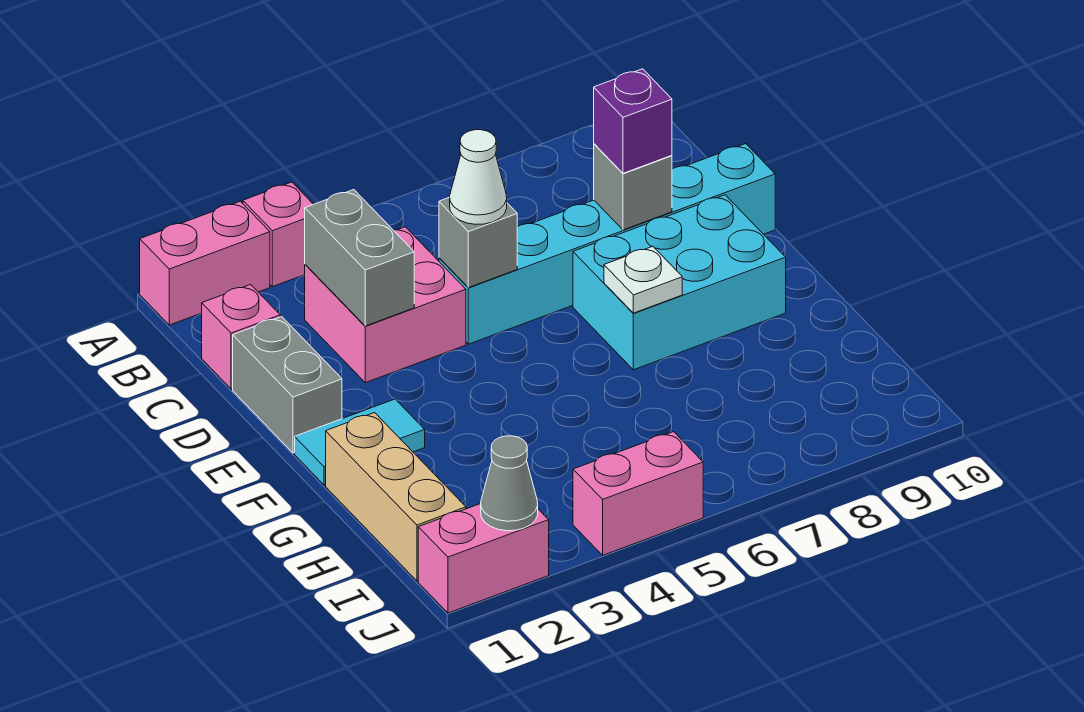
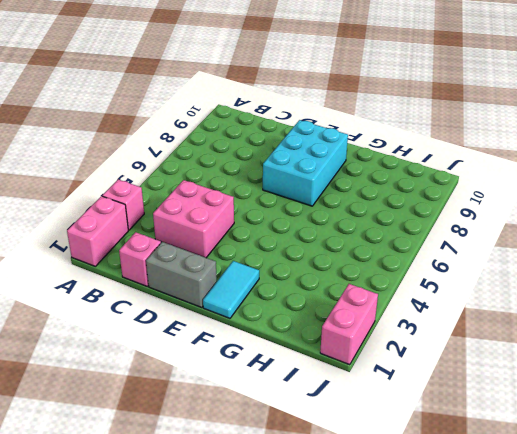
none -> cyan brick D5:D10 level 1
none -> tan brick G1:I1 level 1
none -> pink brick J4:J5 level 1

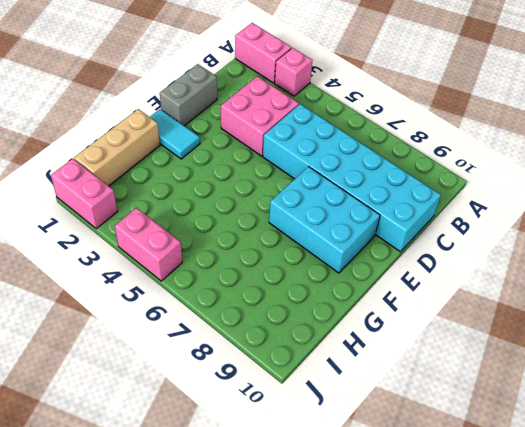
cyan brick C5:D10 level 1 -> cyan brick D5:D10 level 1
none -> pink brick C1 level 1
none -> grey brick C3:D3 level 2
none -> grey brick D5 level 2

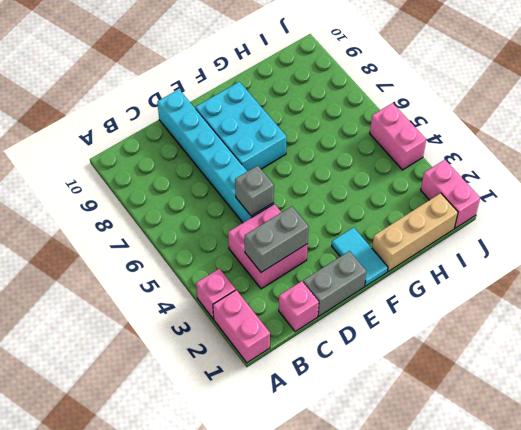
none -> grey brick D8 level 2
none -> white plate F7 level 2
none -> grey cone J2 level 2

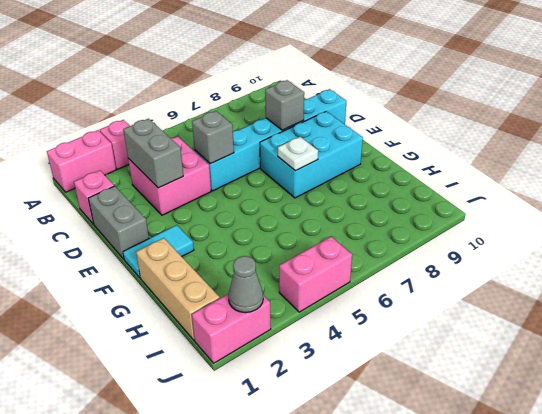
none -> white cone D5 level 3
none -> purple brick D8 level 3

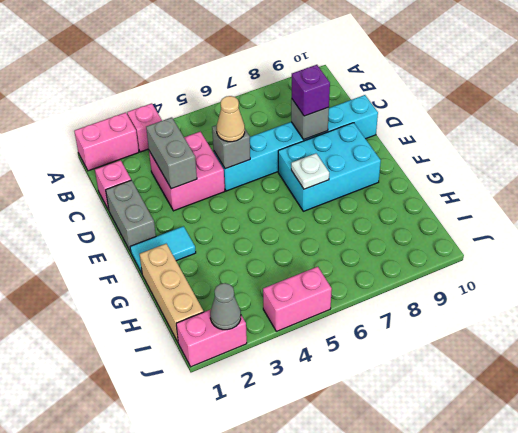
tan cone D5 level 3 -> white cone D5 level 3

